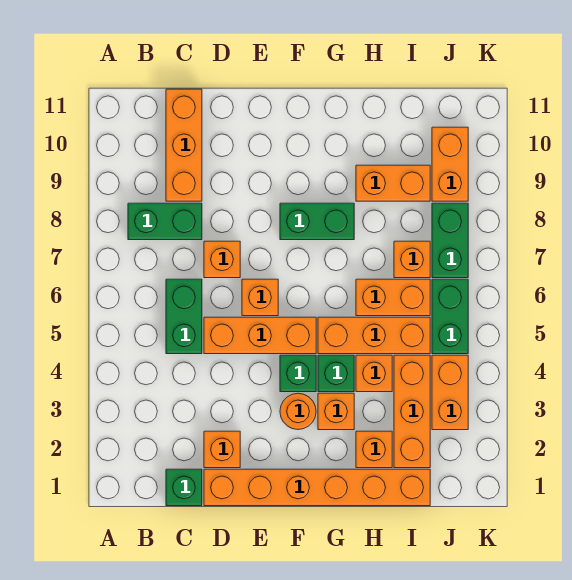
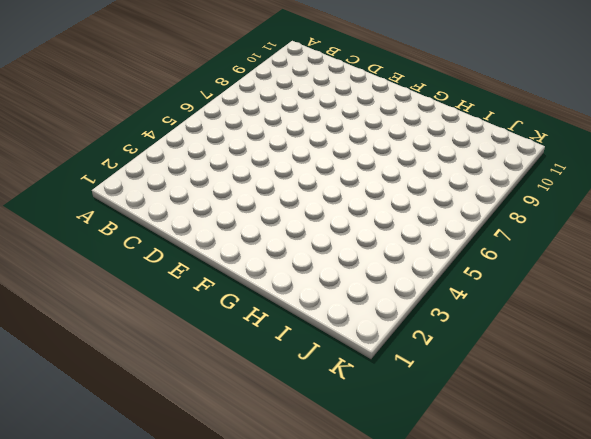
none -> green brick B8:C8 level 1
none -> green brick C1 level 1
none -> green brick C5:C6 level 1

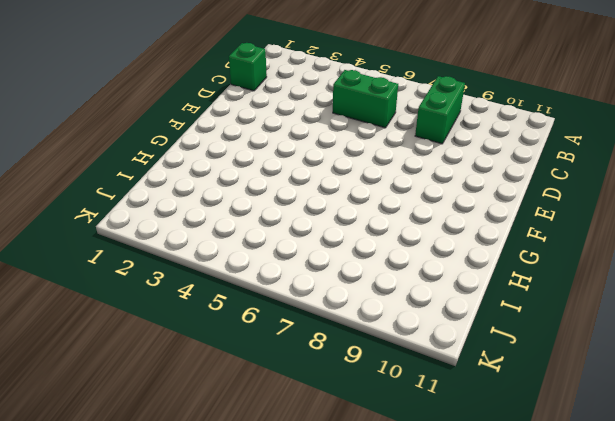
none -> orange brick C9:C11 level 1
none -> orange brick D1:I1 level 1
none -> orange brick D2 level 1

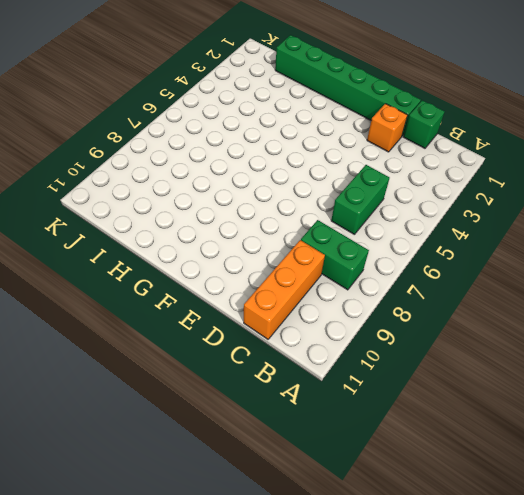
green brick D1:I1 level 1 -> orange brick D1:I1 level 1
none -> orange brick D5:F5 level 1
none -> orange brick D7 level 1
none -> orange brick E6 level 1

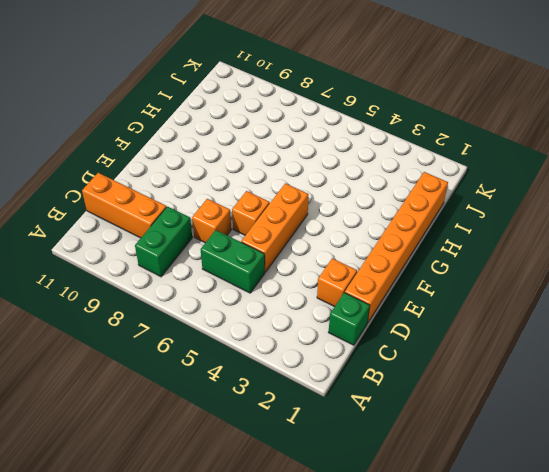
none -> orange round brick F3 level 1
none -> green brick F4 level 1
none -> green brick F8:G8 level 1

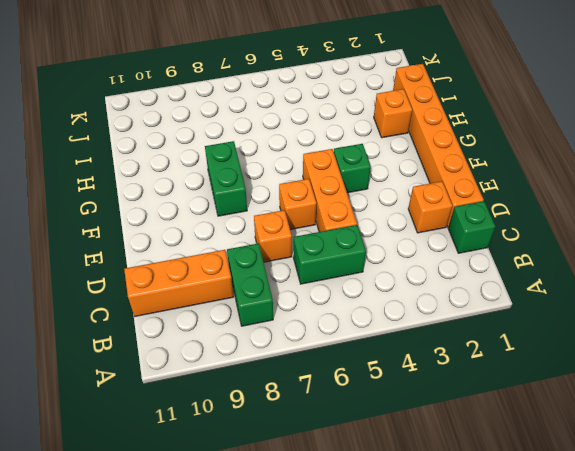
none -> orange round brick F3 level 1
none -> orange brick G3 level 1
none -> green brick G4 level 1

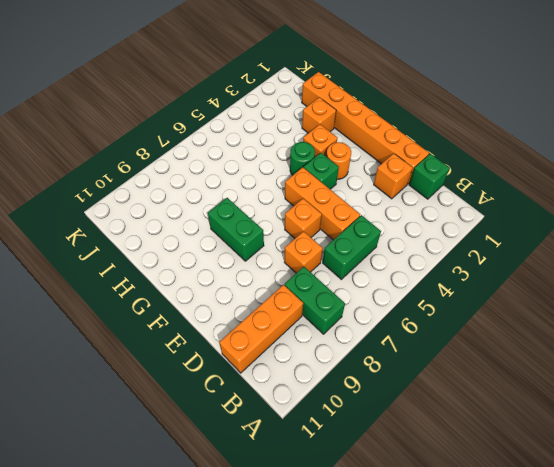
green round brick G4 level 1 -> green brick G4 level 1
none -> orange brick G5:I5 level 1
none -> orange brick H4 level 1
none -> orange brick H6:I6 level 1

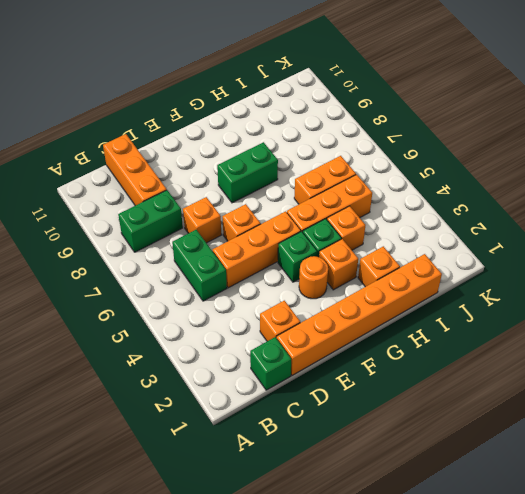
none -> orange brick H9:I9 level 1
none -> orange brick I2:I4 level 1
none -> orange brick I7 level 1

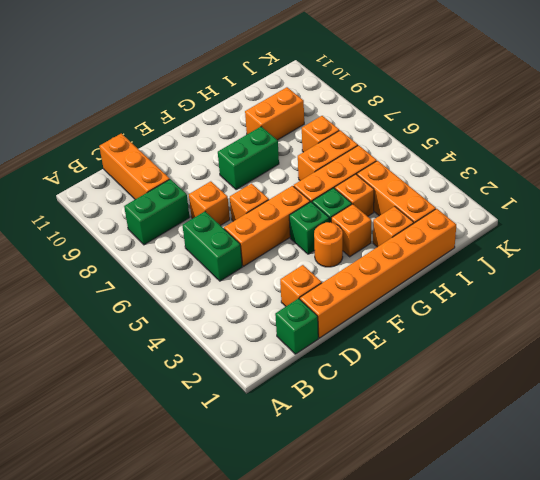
none -> orange brick J3:J4 level 1
none -> green brick J5:J6 level 1
none -> green brick J7:J8 level 1

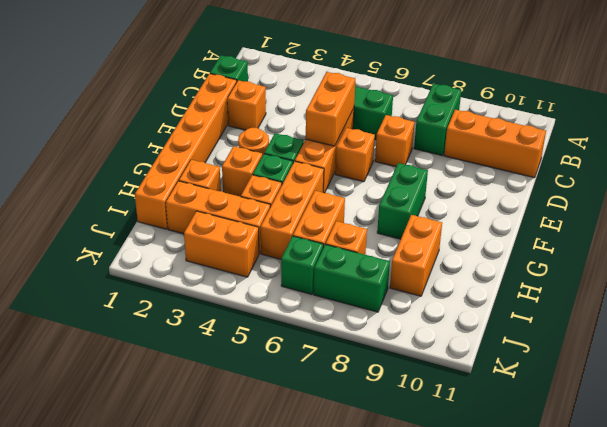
orange brick D5:E5 level 2 -> orange brick J9:J10 level 1
green brick J6 level 1 -> green brick J5:J6 level 1

